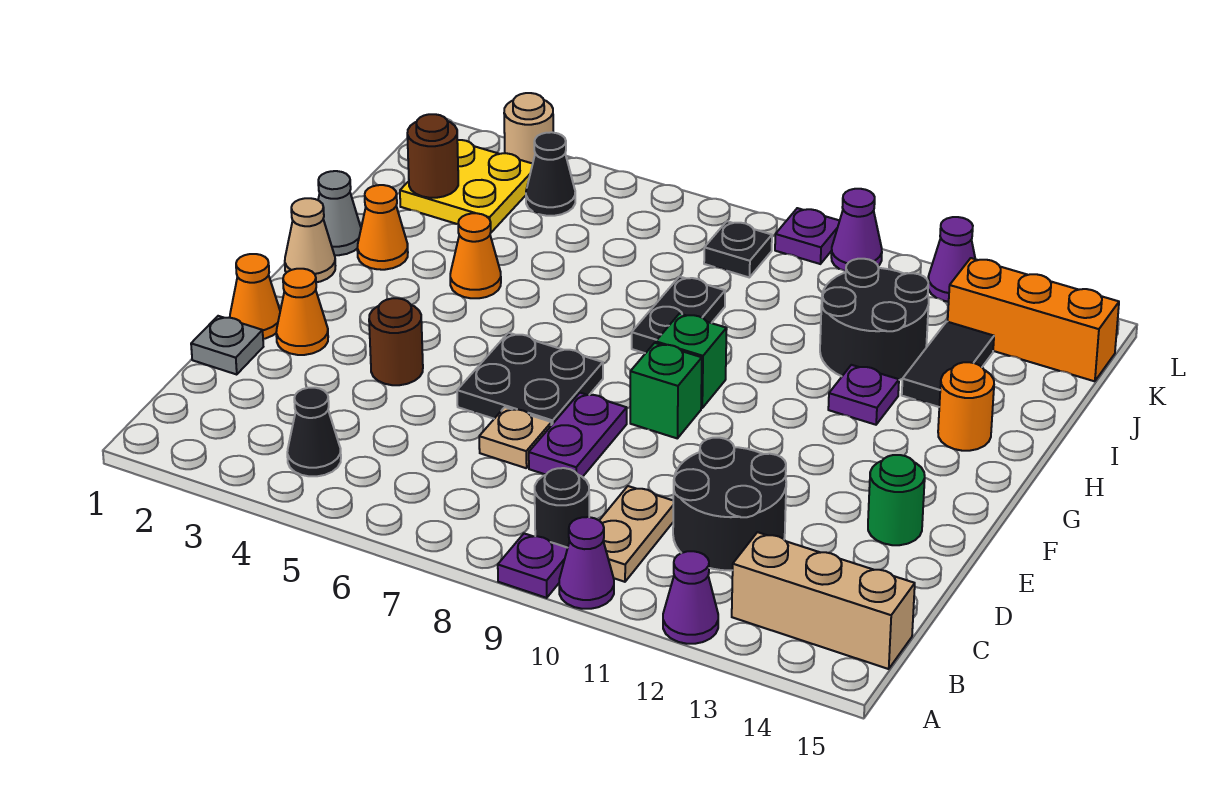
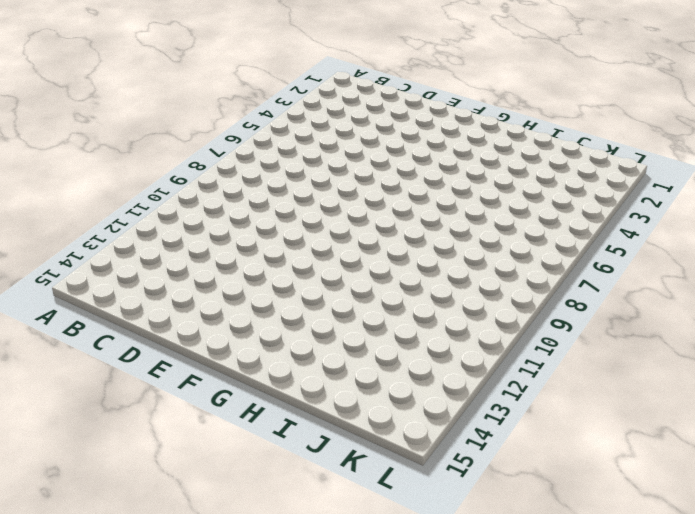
none -> purple plate A9 level 1
none -> purple cone A10 level 1
none -> purple cone A12 level 1
none -> black cone B4 level 1

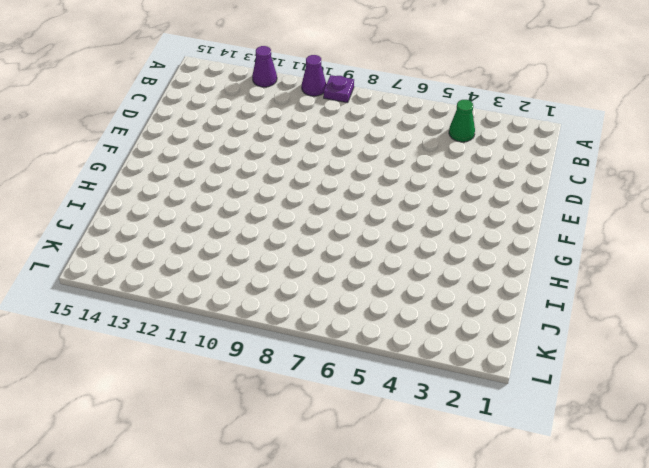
green cone B4 level 1 -> black cone B4 level 1
none -> black round brick B9 level 1
none -> tan plate B10:C10 level 1
none -> tan brick B13:B15 level 1
none -> black round brick C11:D12 level 1

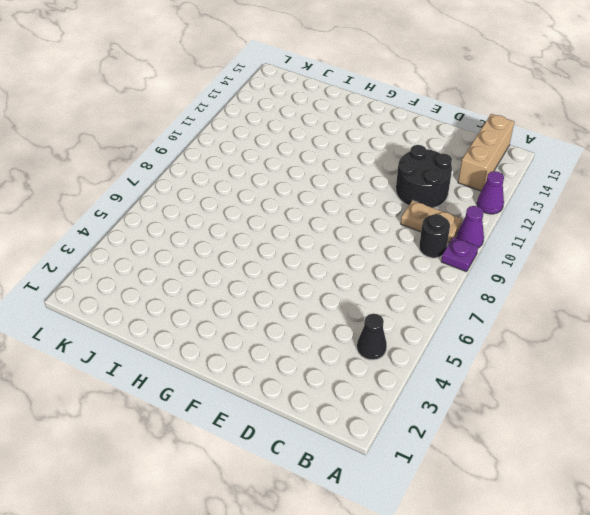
none -> grey plate D1 level 1
none -> tan plate D7 level 1
none -> purple plate D8:E8 level 1
none -> orange cone E1 level 1

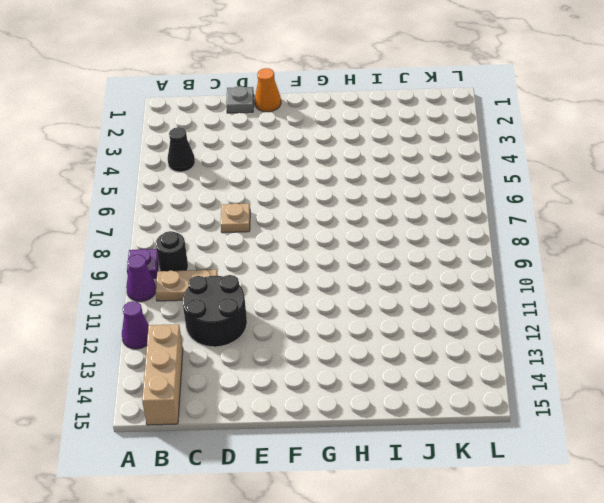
none -> purple plate D8:E8 level 1
none -> orange cone E2 level 1
none -> brown round brick E4 level 1
none -> black plate E6:F7 level 1

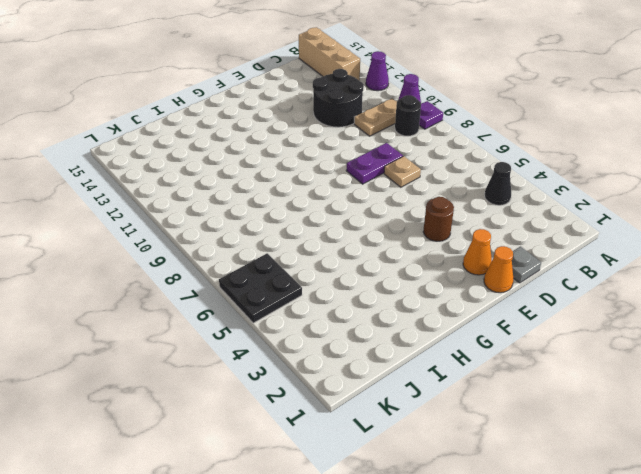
black plate K5:L6 level 1 -> black plate E6:F7 level 1
none -> green round brick E14 level 1
none -> green brick F9 level 1
none -> tan cone G1 level 1
none -> green brick G9 level 1

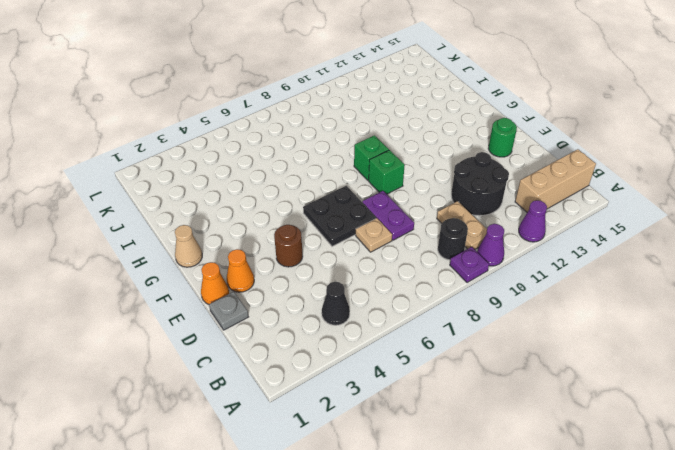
none -> grey cone H1 level 1
none -> orange cone H2 level 1
none -> orange cone H4 level 1
none -> black plate H8:I8 level 1

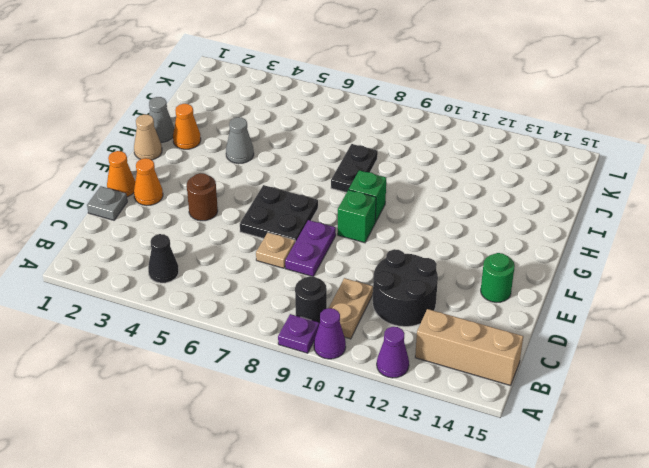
grey cone H4 level 1 -> orange cone H4 level 1
none -> purple plate H12 level 1
none -> orange round brick H14 level 1
none -> black round brick I11:J12 level 1
none -> black tile I13:J13 level 1

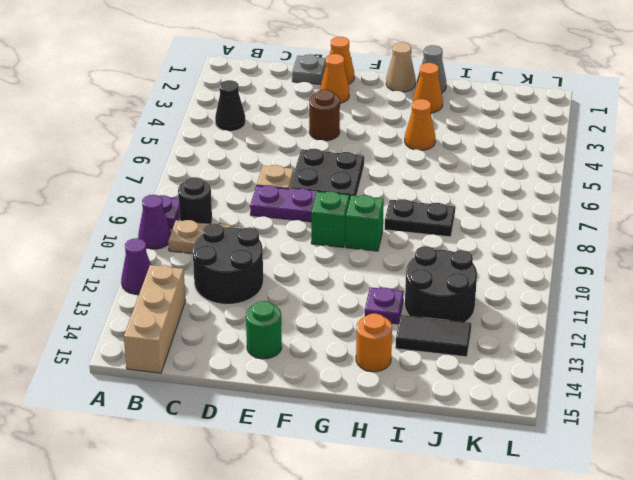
none -> yellow plate J2:K3 level 1
none -> black cone K4 level 1
none -> black plate K8 level 1
none -> orange brick K13:K15 level 1

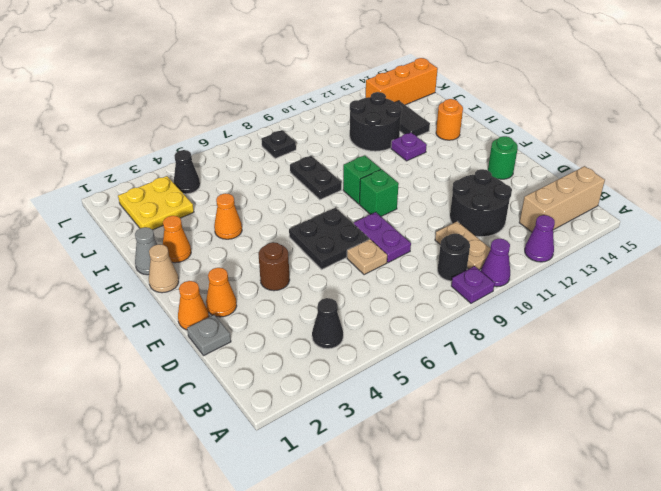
none -> tan round brick L3 level 1
none -> purple plate L9 level 1
none -> purple cone L10 level 1
none -> purple cone L12 level 1

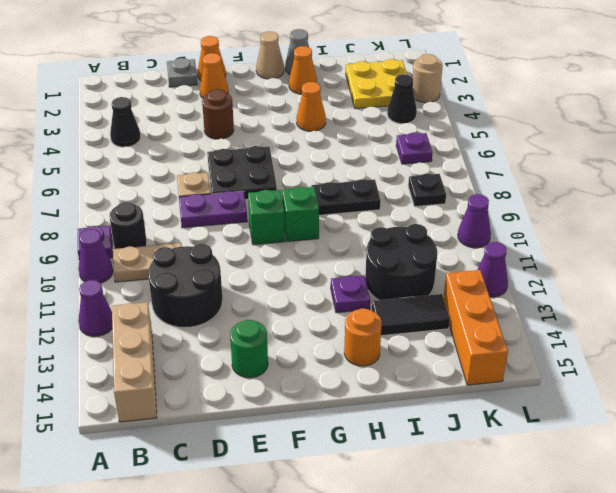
purple plate K6 level 1 -> purple plate L9 level 1
none -> brown round brick J2 level 2

